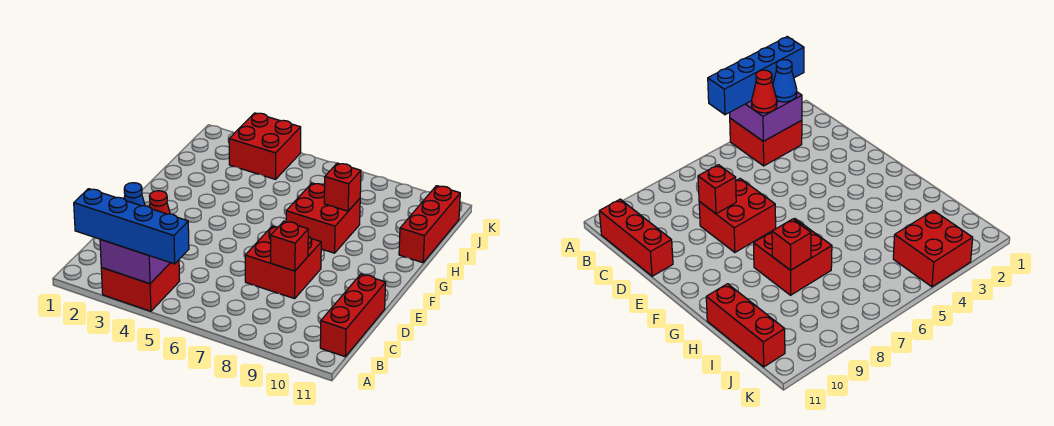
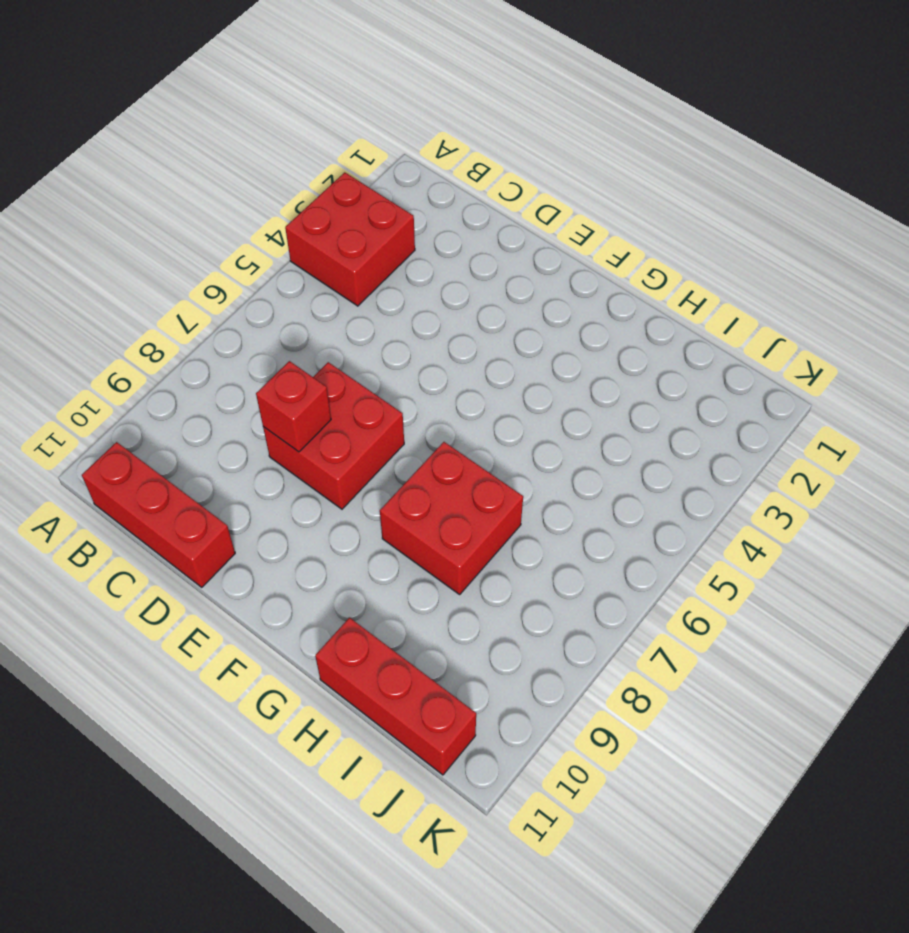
none -> red brick J3:K4 level 1
none -> purple brick A3:B4 level 2
none -> red brick H8 level 2

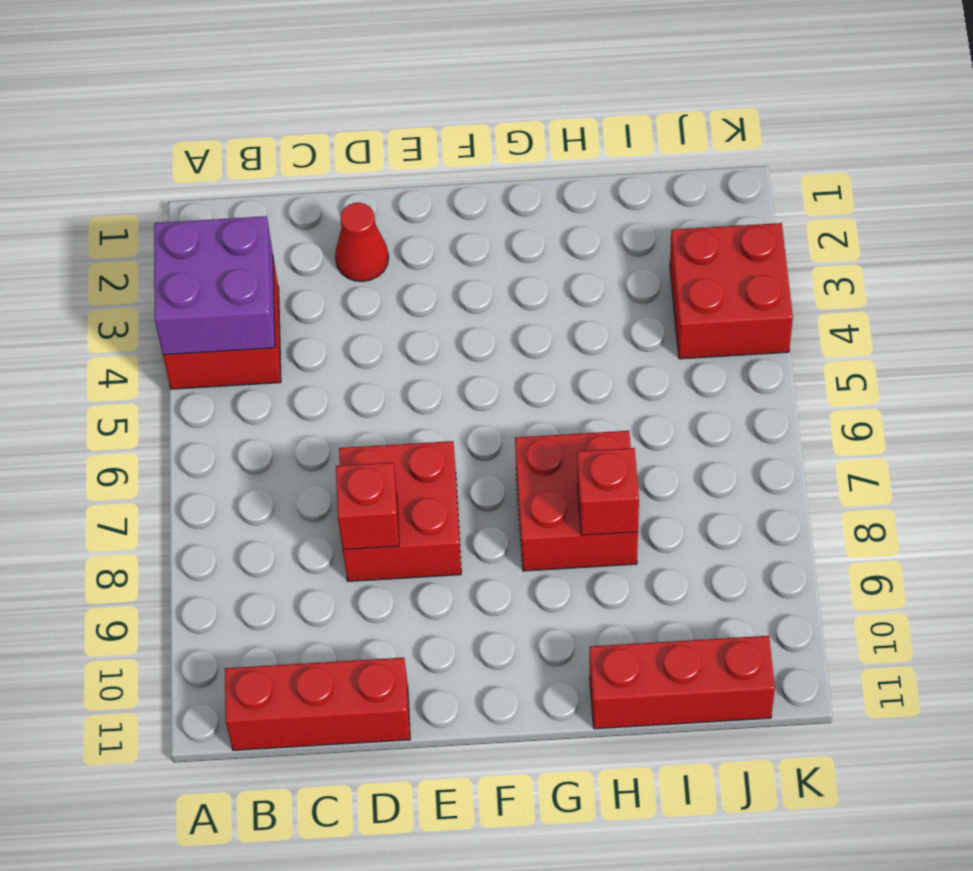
red cone D2 level 1 -> red cone B4 level 3
none -> blue brick A2:A5 level 3
none -> blue cone B3 level 3

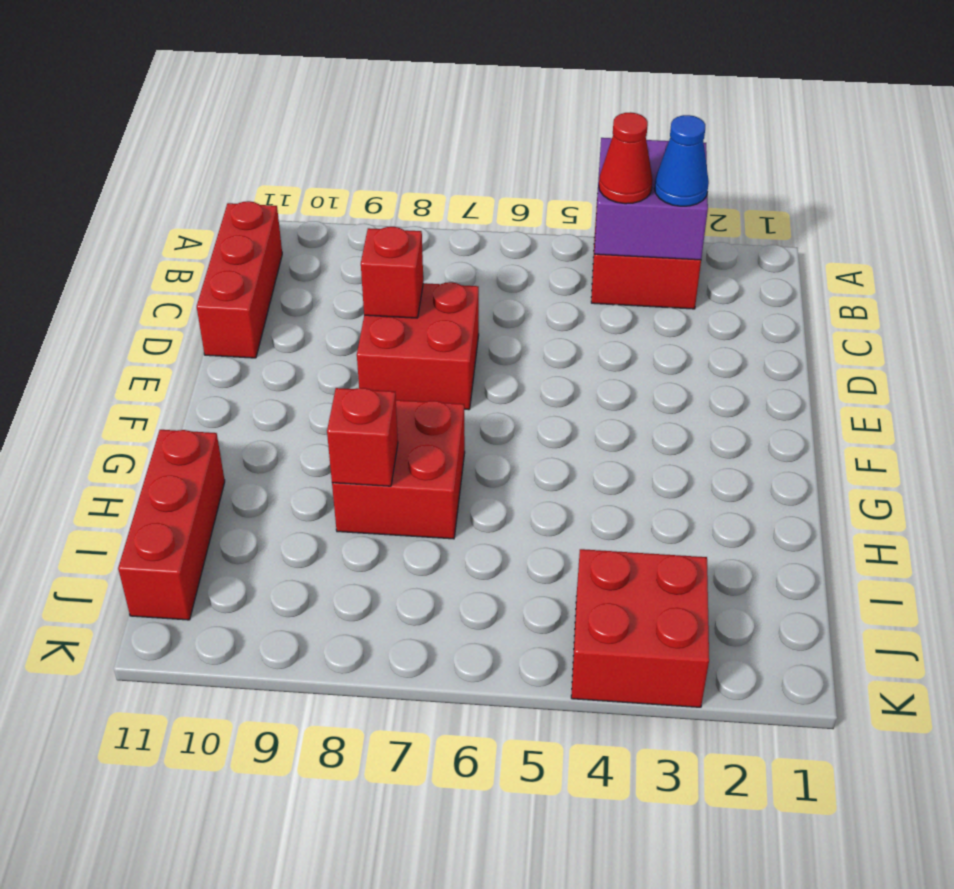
none -> blue brick A2:A5 level 3

